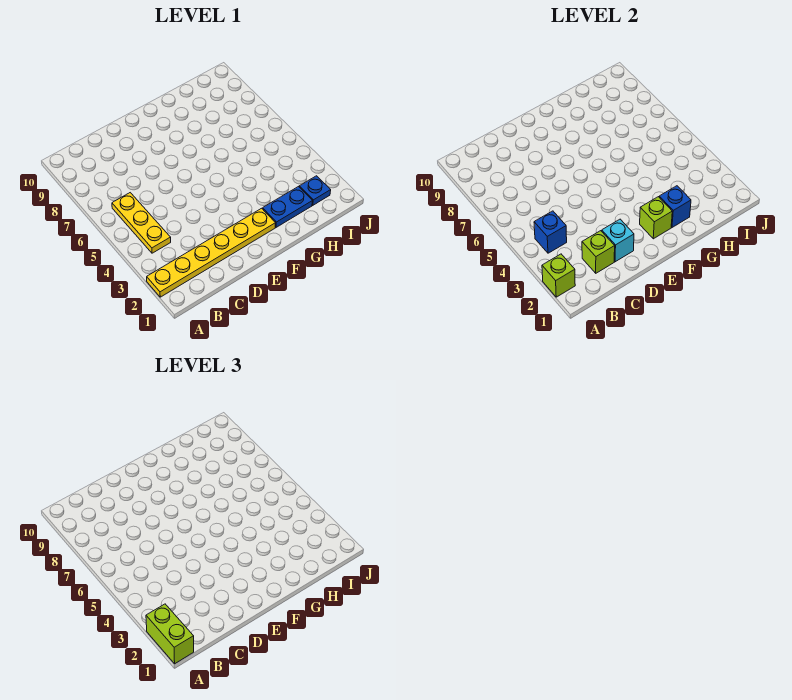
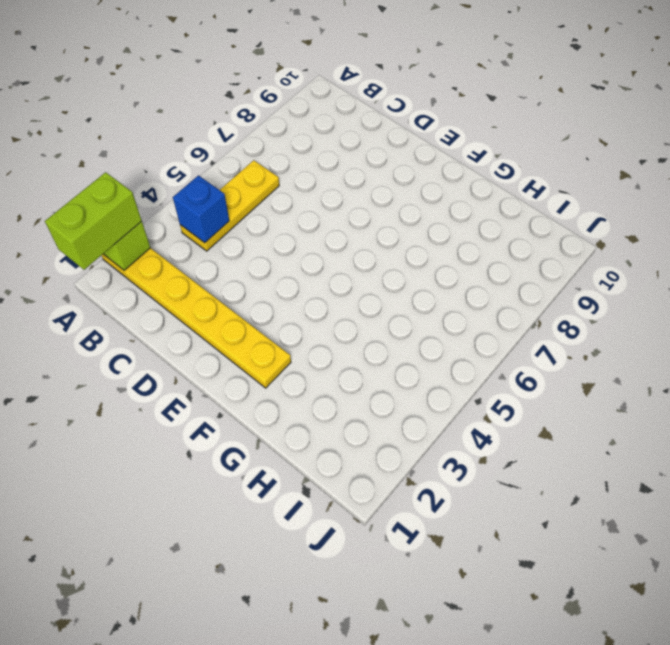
none -> blue plate G2:H2 level 1
none -> blue plate I2 level 1

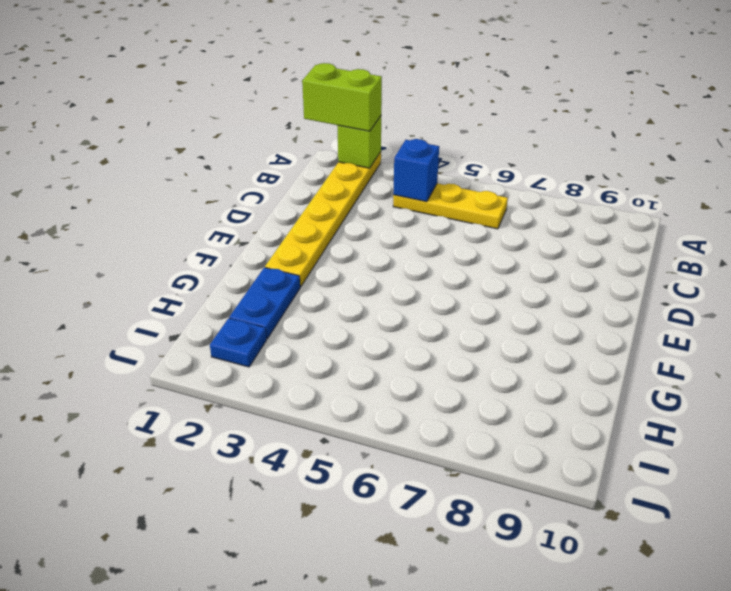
none -> lime brick C2 level 2
none -> cyan brick D2 level 2

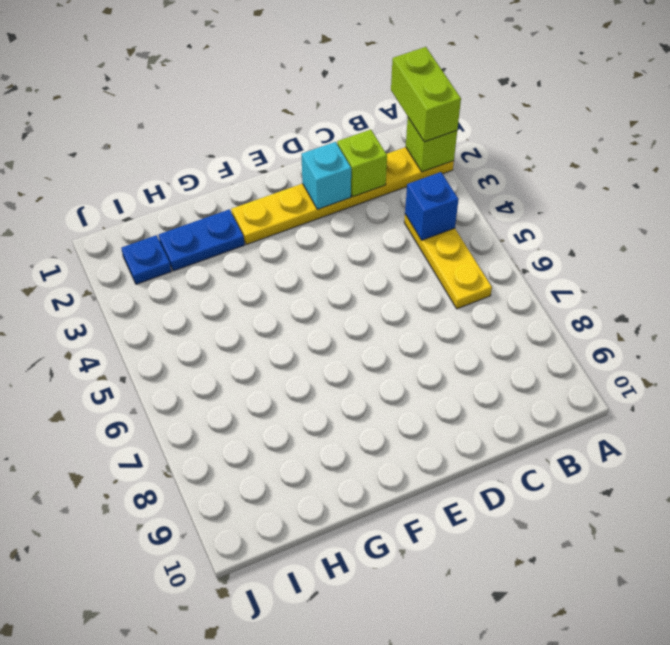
none -> lime brick F2 level 2
none -> blue brick G2 level 2

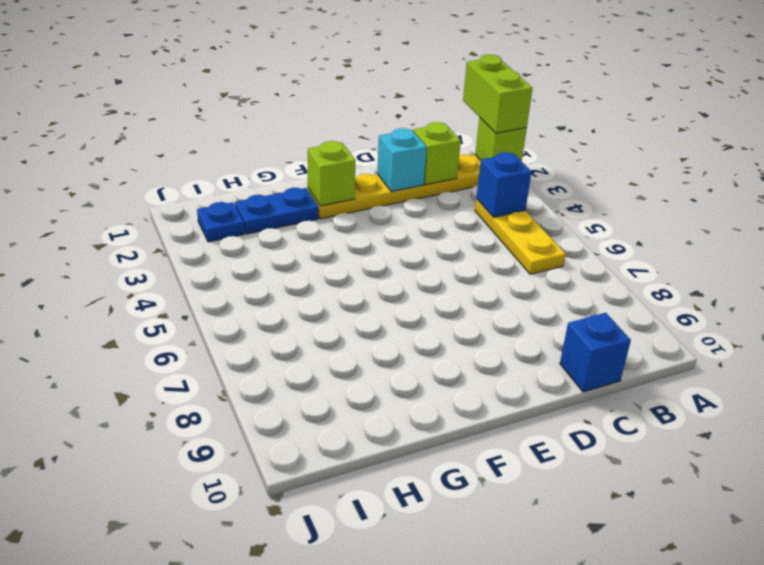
blue brick C10 level 1 -> blue brick G2 level 2

